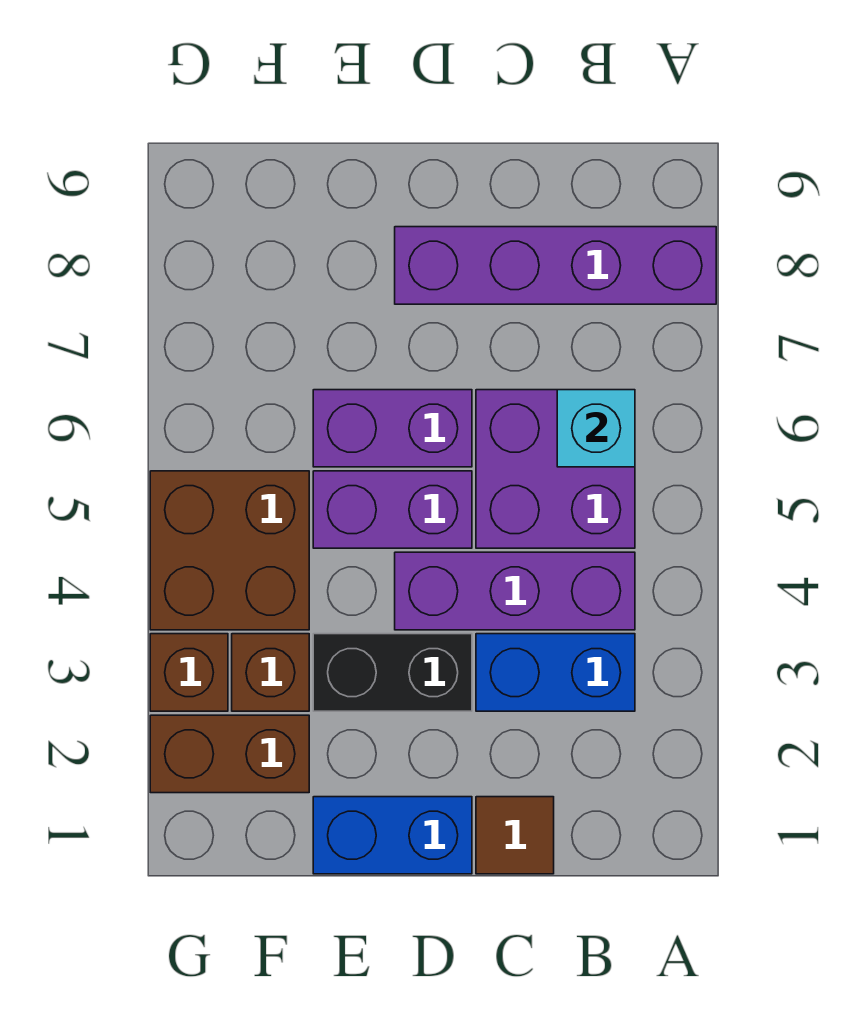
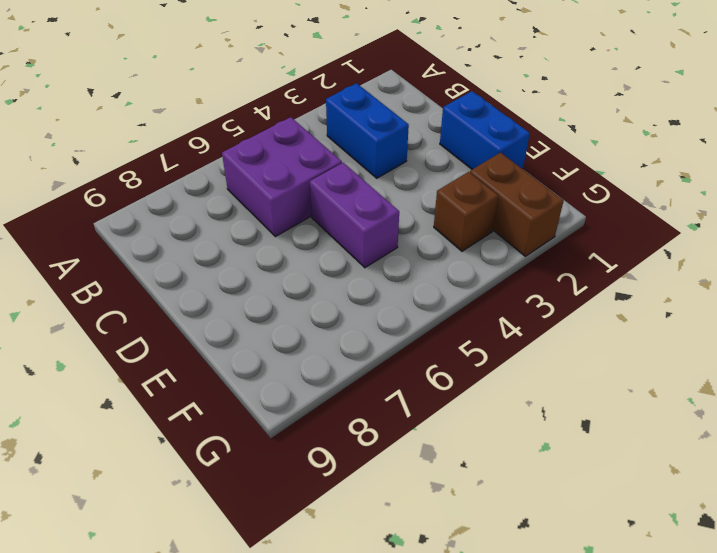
none -> purple brick A8:D8 level 1
none -> purple brick B4:D4 level 1
none -> brown tile C1 level 1

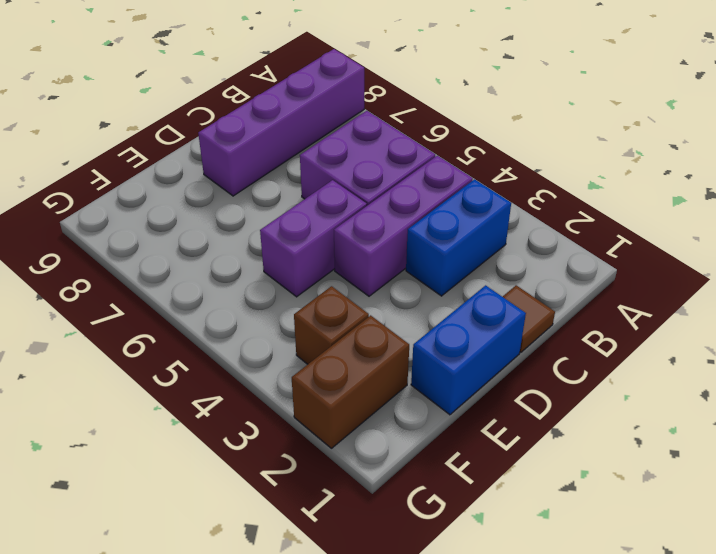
none -> black brick D3:E3 level 1
none -> purple brick D6:E6 level 1
none -> brown brick F4:G5 level 1

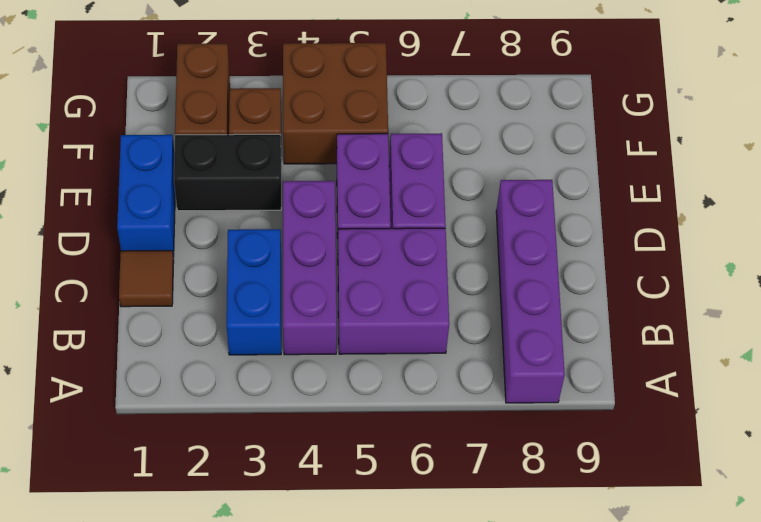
black brick E2:E3 level 1 -> black brick D3:E3 level 1
none -> brown brick G3 level 1
none -> cyan brick B6 level 2

